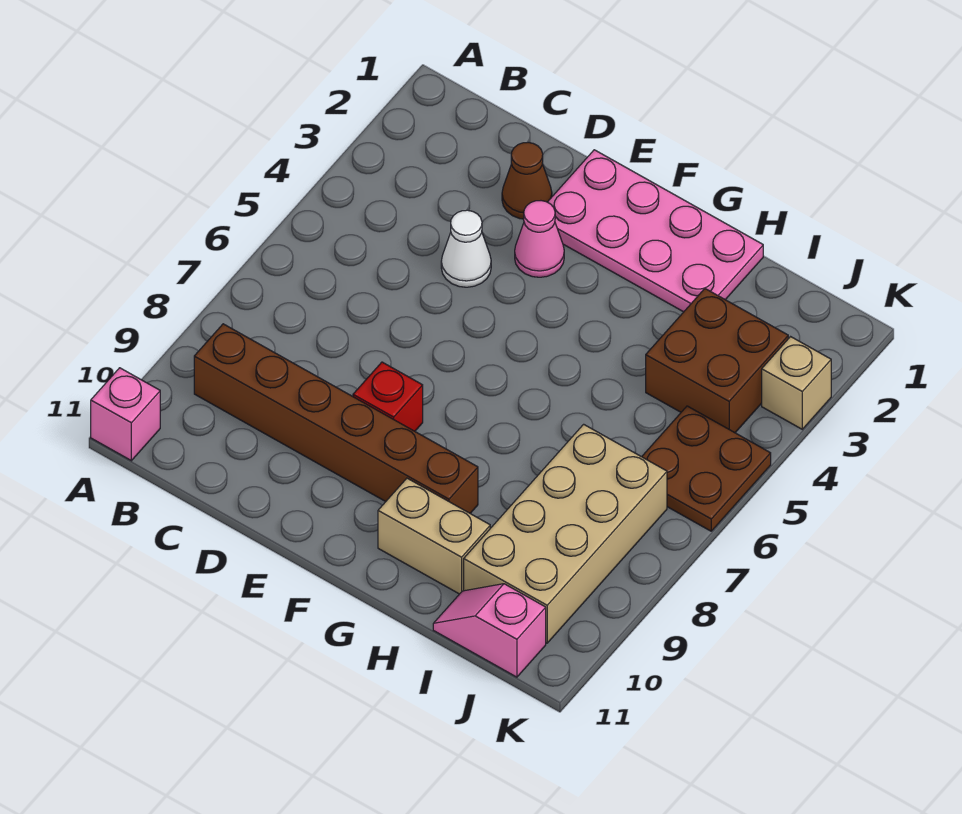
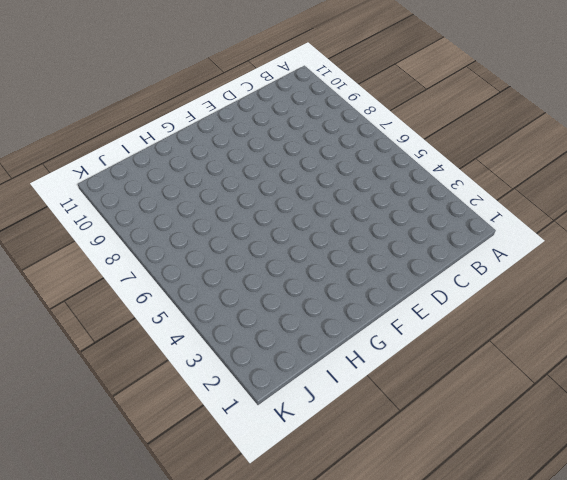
none -> pink brick A11 level 1
none -> brown brick B9:G9 level 1
none -> brown cone D2 level 1

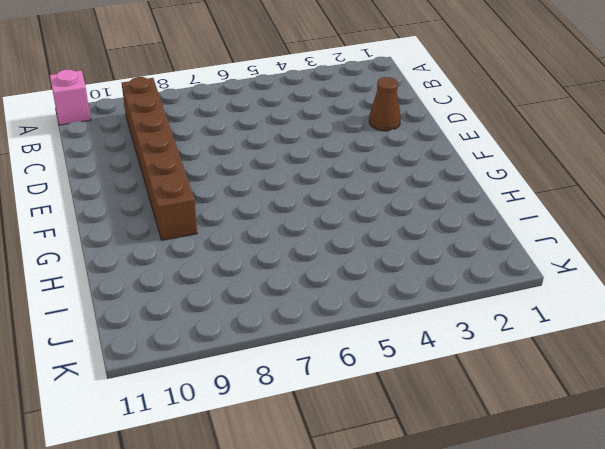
none -> white cone D4 level 1
none -> pink plate E1:H2 level 1
none -> pink cone E3 level 1

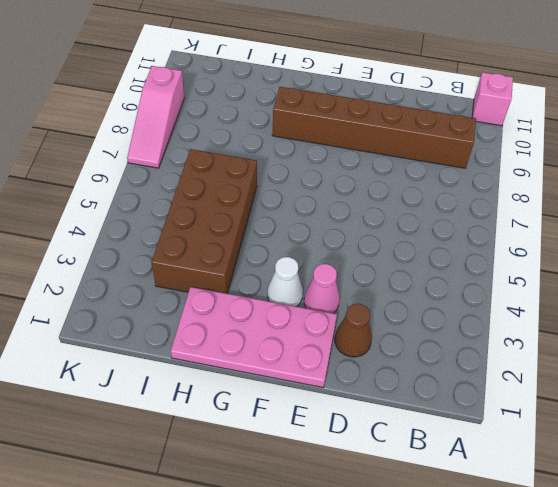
white cone F3 level 1 -> white cone D4 level 1
brown brick H3:I6 level 1 -> brown brick I3:J4 level 1
pink slope K7:K9 level 1 top 9 -> none
none -> red brick E8 level 1
none -> tan brick G10:H10 level 1
none -> tan brick I7:J10 level 1

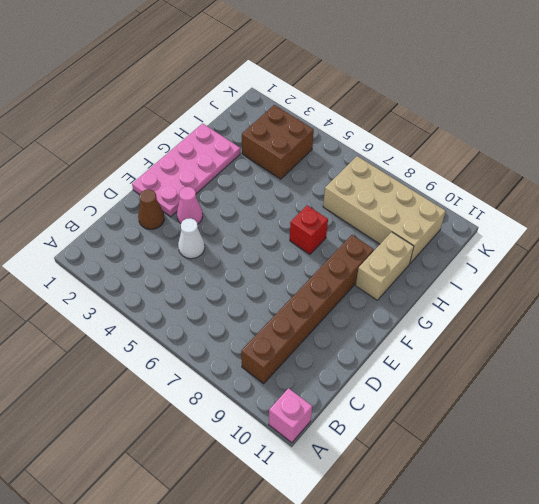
red brick G7 level 1 -> red brick E8 level 1
none -> pink slope I11:J11 level 1 top J
none -> brown plate J5:K6 level 1
none -> tan brick K3 level 1

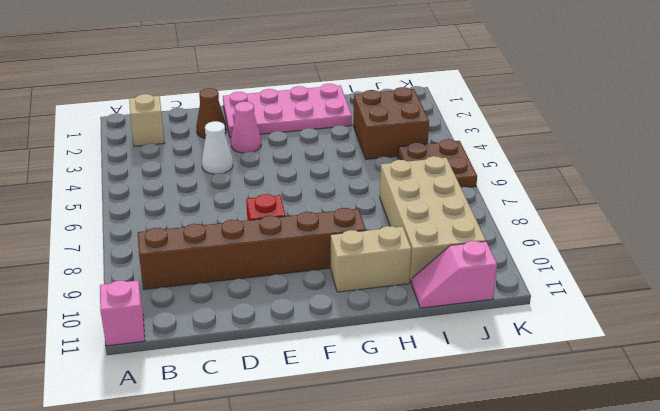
tan brick B2 level 1 -> tan brick K3 level 1

